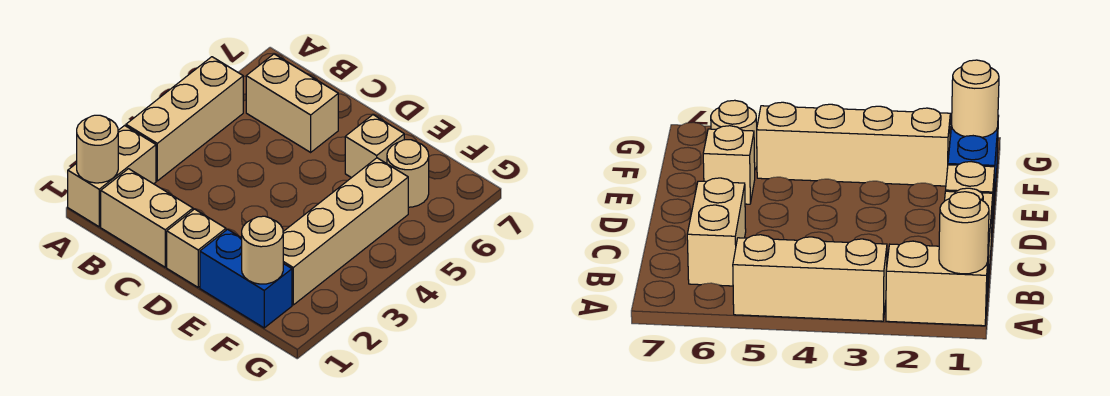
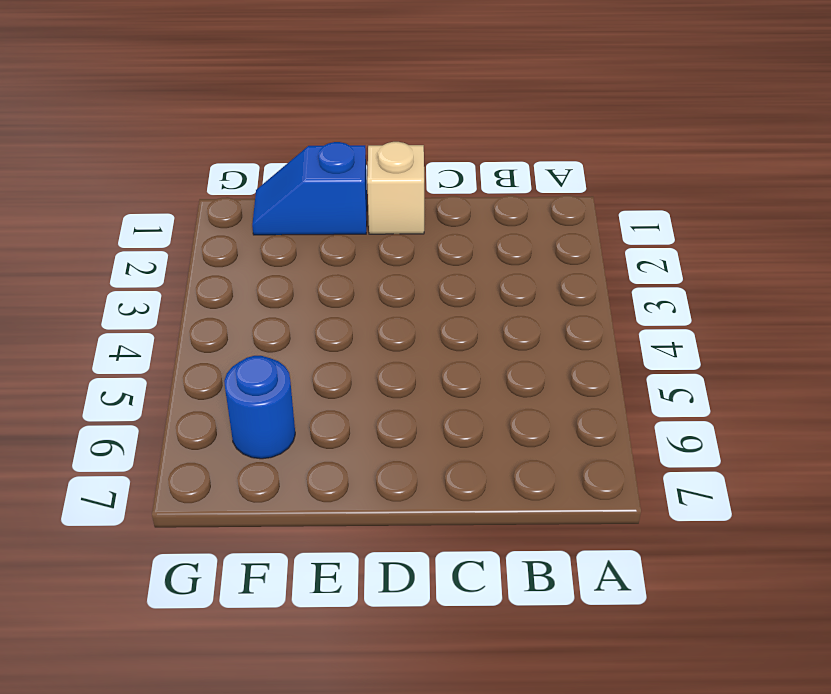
blue slope E1:F1 level 1 top E -> blue brick E1:F1 level 1
blue round brick F6 level 1 -> tan round brick F6 level 1
none -> tan brick A1:A2 level 1
none -> tan brick A3:A5 level 1

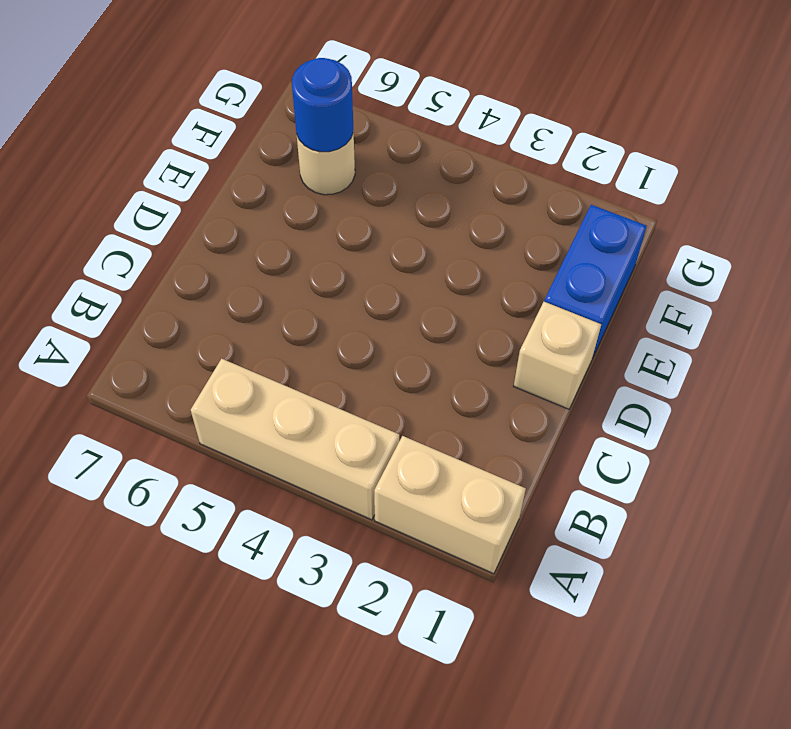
blue round brick F6 level 2 -> none
none -> tan brick B1:C1 level 1
none -> tan brick B6:C6 level 1

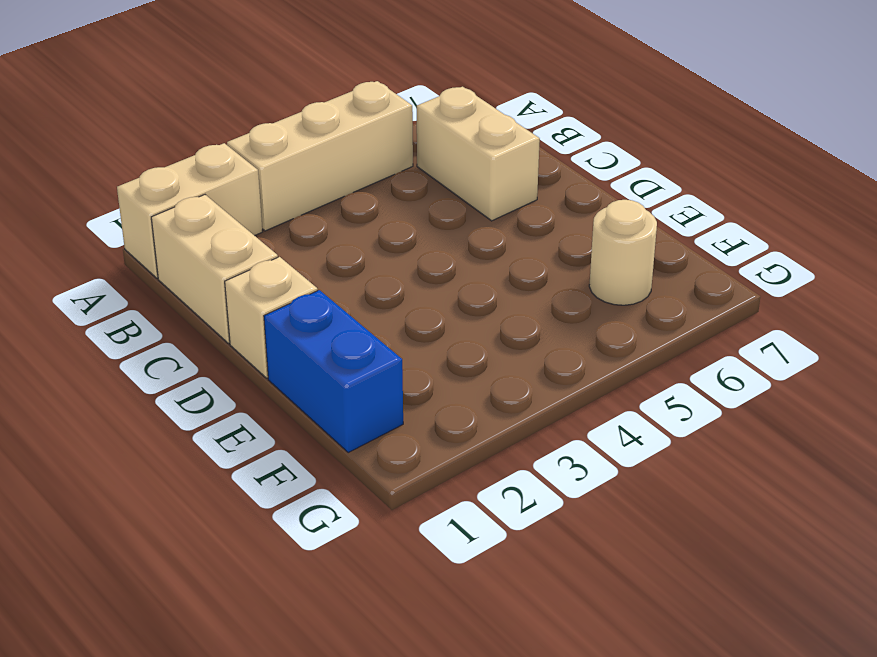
none -> tan brick E6 level 1
none -> tan brick F2:F5 level 1

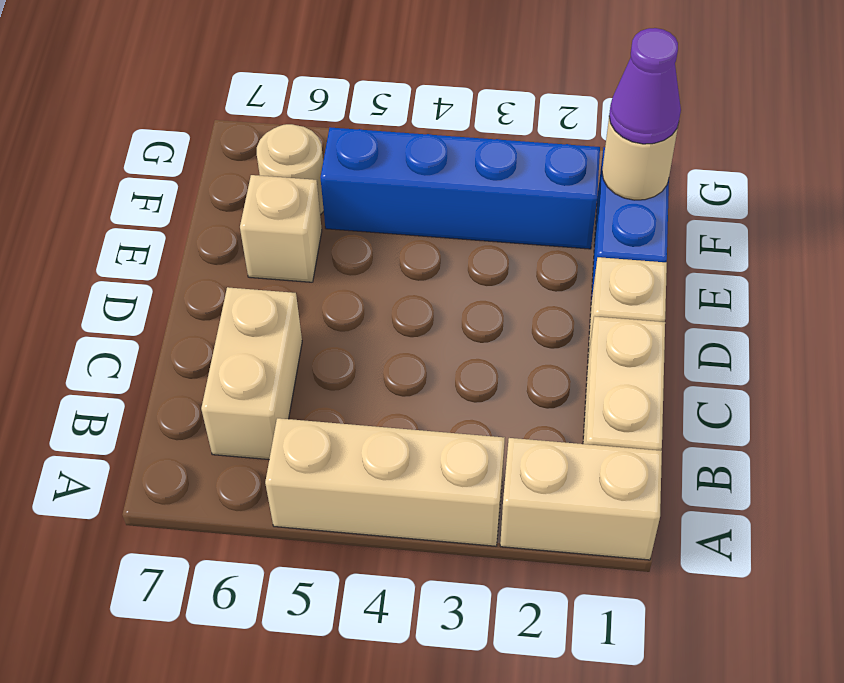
purple cone F1 level 3 -> none
blue brick F2:F5 level 1 -> tan brick F2:F5 level 1
none -> tan round brick A1 level 2

